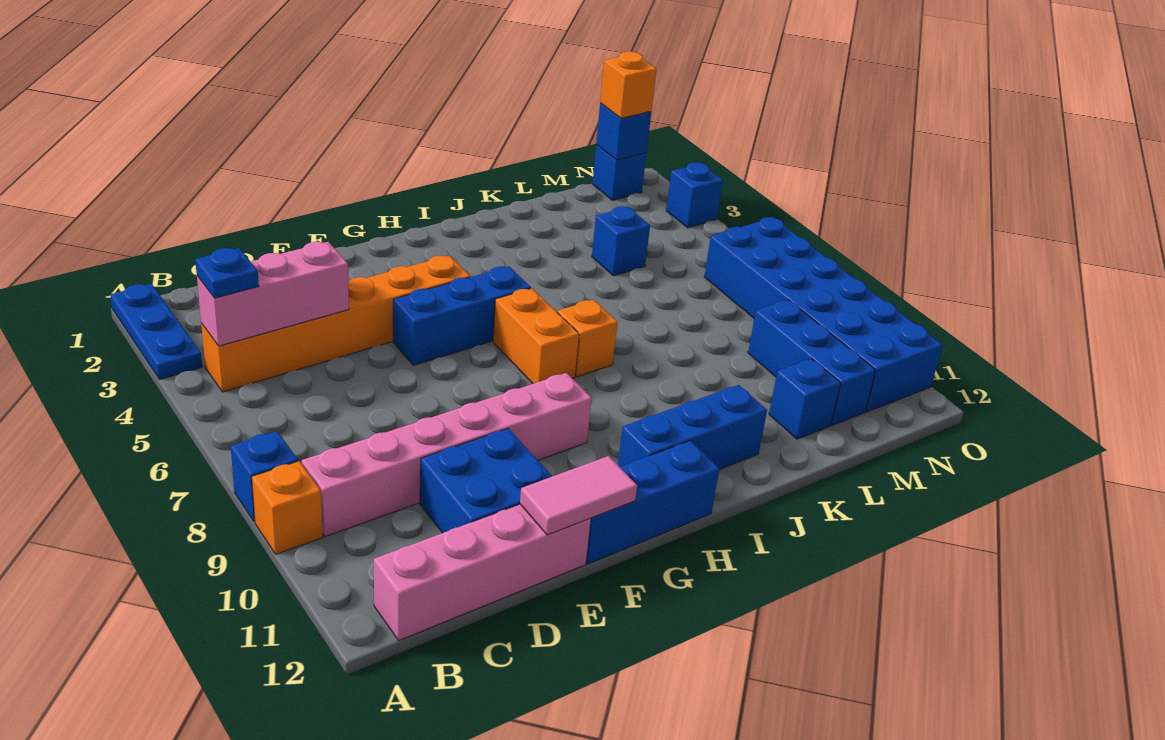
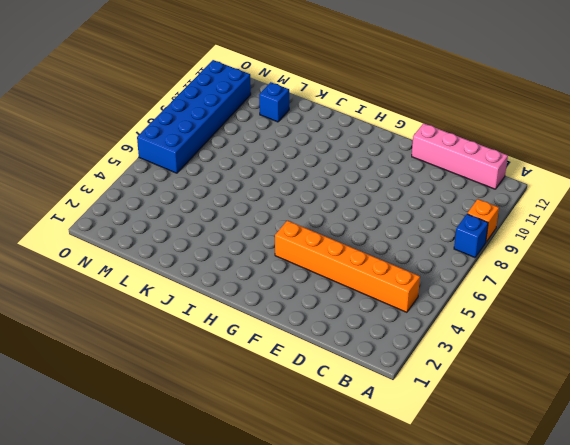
none -> blue plate A1:A3 level 1
none -> pink brick B9:G9 level 1
none -> blue brick D10:E11 level 1

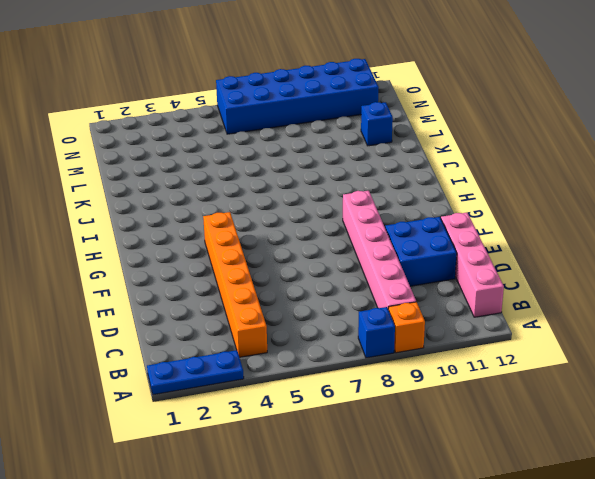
none -> blue brick F5:H5 level 1
none -> blue brick F12:H12 level 1
none -> orange brick H6:H7 level 1

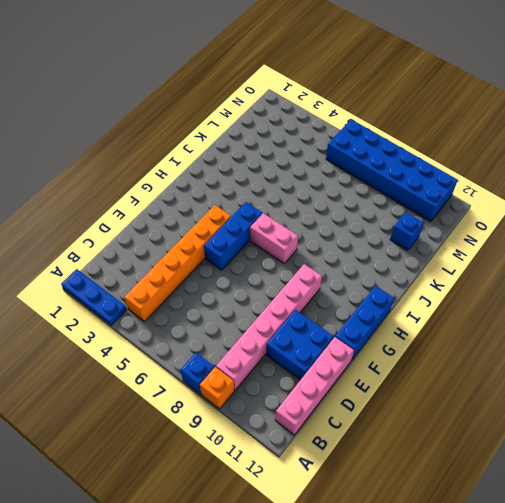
pink brick H6:H7 level 1 -> orange brick H6:H7 level 1
none -> blue brick H11:J11 level 1
none -> orange brick I7 level 1
none -> blue brick L4 level 1

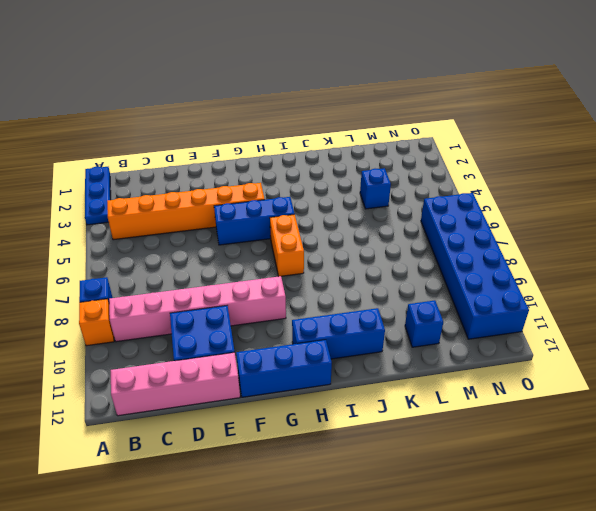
none -> orange brick I7 level 1
none -> blue brick M9:M11 level 1
none -> blue brick N1 level 1

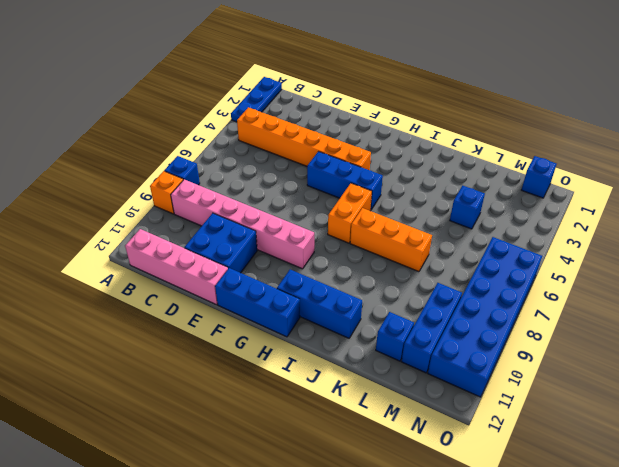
orange brick I7:K7 level 1 -> orange brick I7 level 1
none -> blue brick O3 level 1
none -> pink brick B4:D4 level 2
none -> pink tile E12:F12 level 2

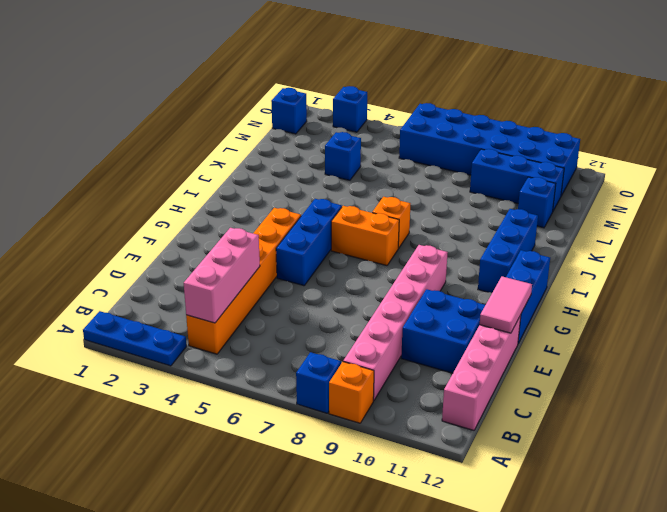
none -> blue brick N1 level 2
none -> blue plate B4 level 3
none -> orange brick N1 level 3

